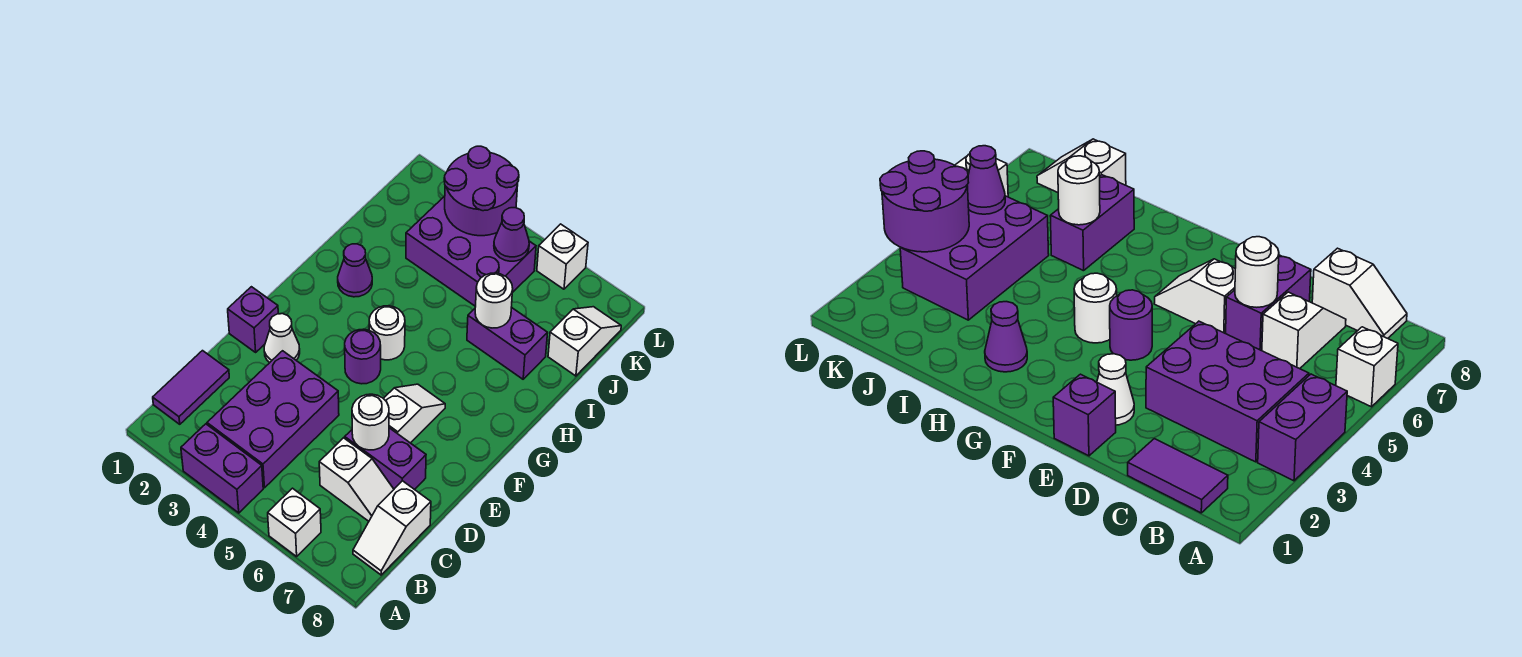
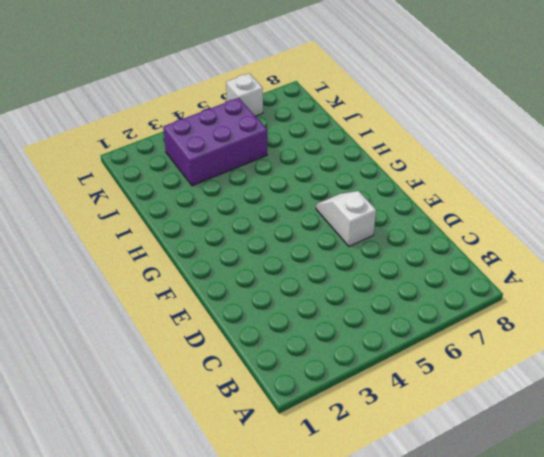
none -> purple brick A3:A4 level 1
none -> white brick A6 level 1
none -> purple tile B1:C1 level 1

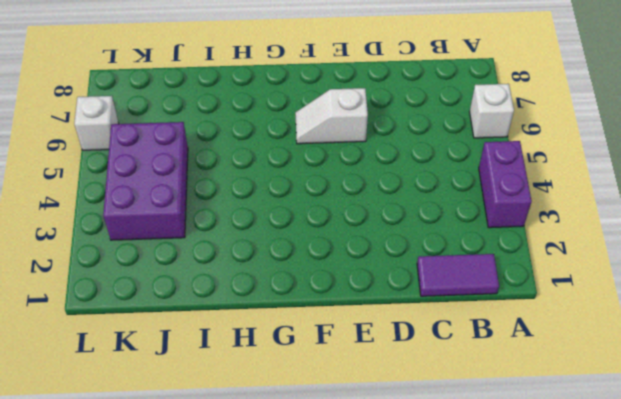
none -> purple brick B3:D4 level 1
none -> white slope B8:C8 level 1 top C
none -> white slope C6:C7 level 1 top 6

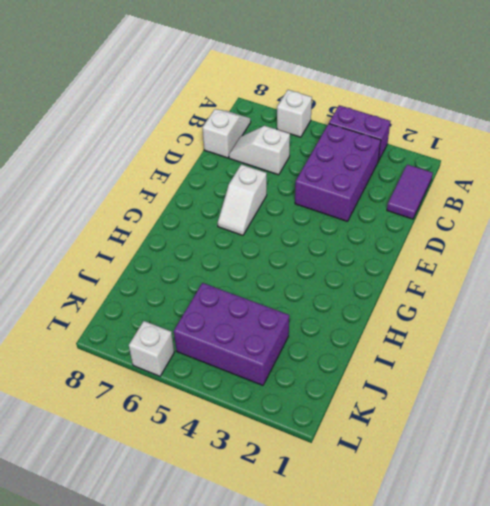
none -> purple brick D6:D7 level 1
none -> purple brick E1 level 1
none -> white cone E2 level 1

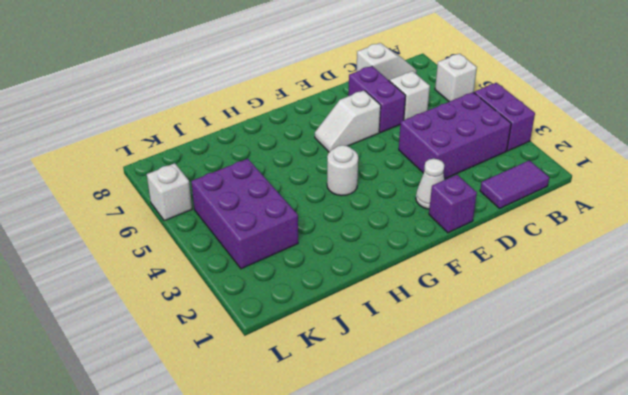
none -> purple round brick F4 level 1
none -> purple cone H2 level 1
none -> purple brick I6:I7 level 1

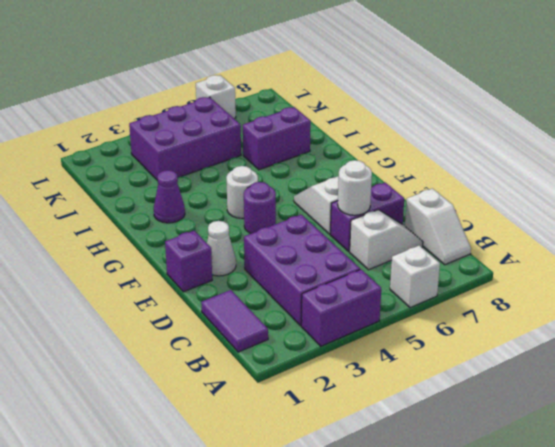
none -> white slope J8:K8 level 1 top J
none -> white round brick I6 level 2
none -> purple round brick K3:L4 level 2

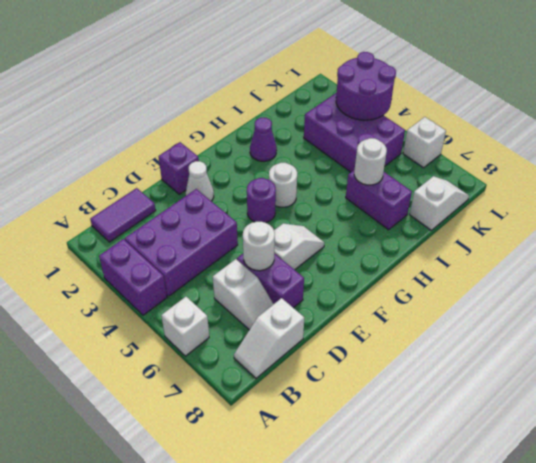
none -> purple cone K5 level 2

